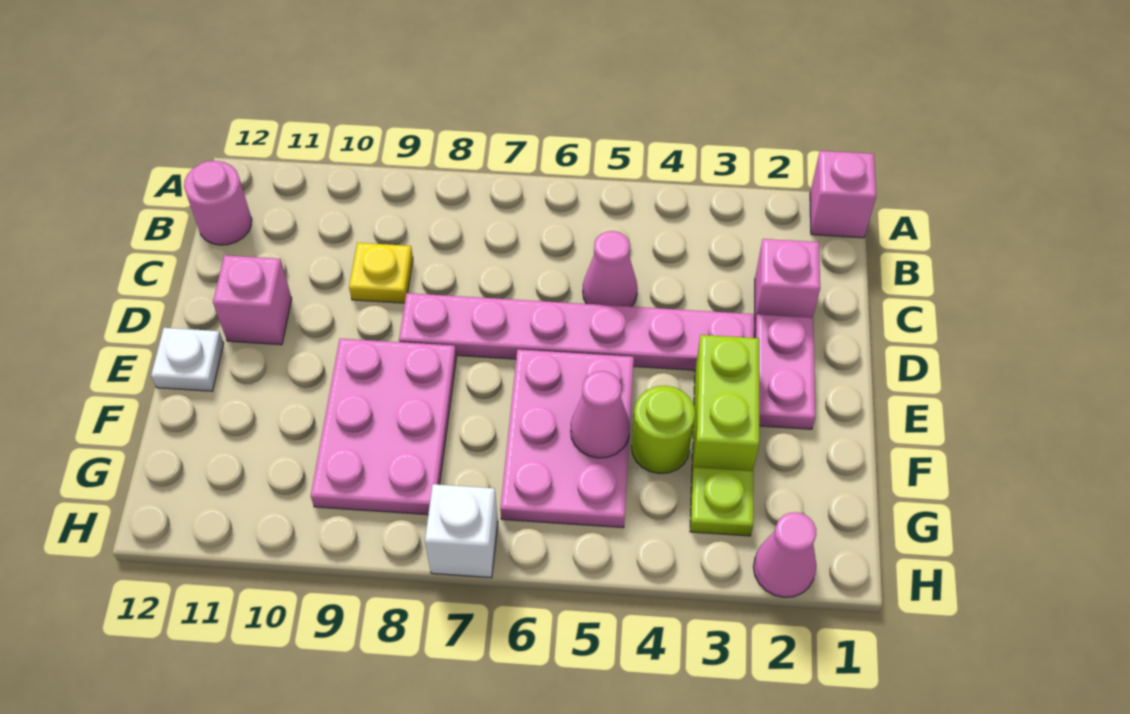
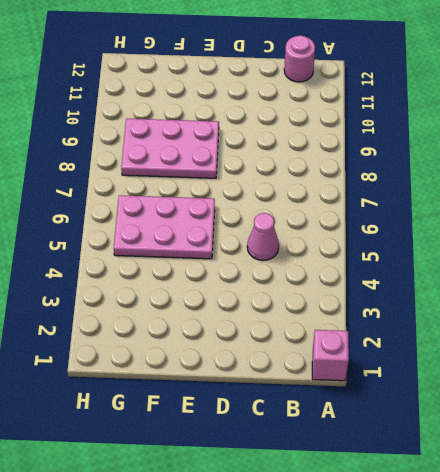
none -> pink brick C2 level 1
none -> yellow plate C9 level 1
none -> pink plate D2:E2 level 1

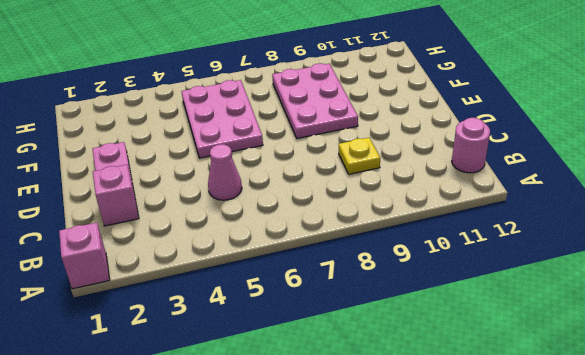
none -> pink plate D3:D8 level 1
none -> pink brick D11 level 1
none -> lime brick E3:F3 level 1

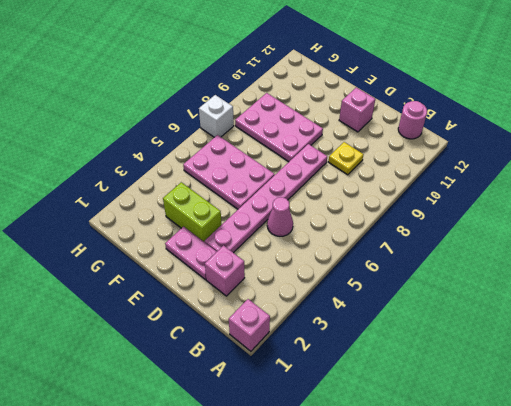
none -> white plate E12 level 1
none -> lime round brick F4 level 1
none -> lime plate G3 level 1

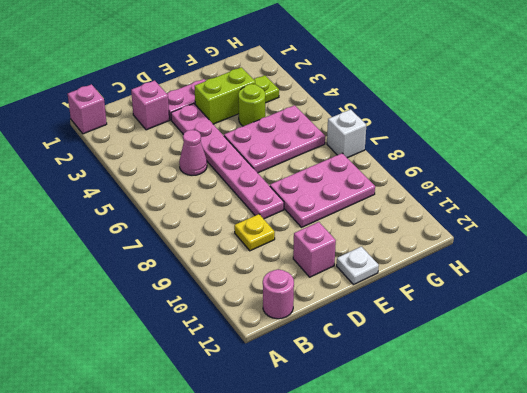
none -> pink cone H2 level 1
none -> pink cone F5 level 2

